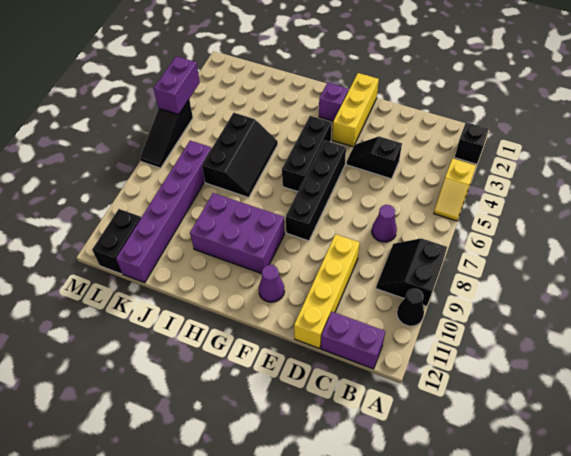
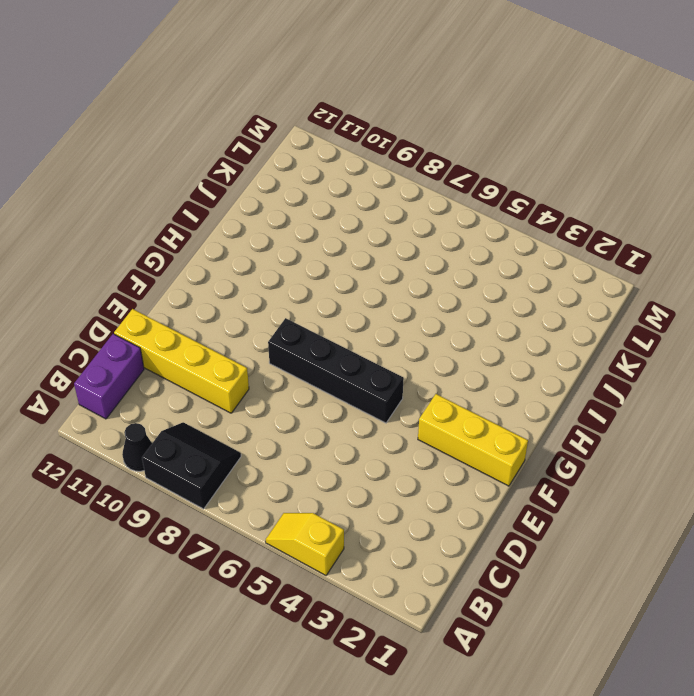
none -> black brick A2 level 1
none -> purple cone C7 level 1
none -> black slope D4:E4 level 1 top D

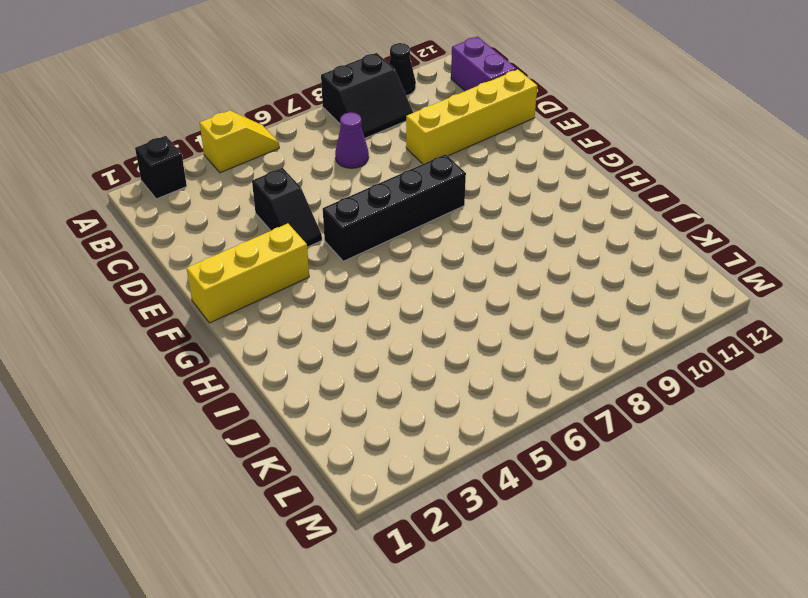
none -> purple cone F11 level 1
none -> purple brick G2 level 1
none -> black brick G4:G6 level 1

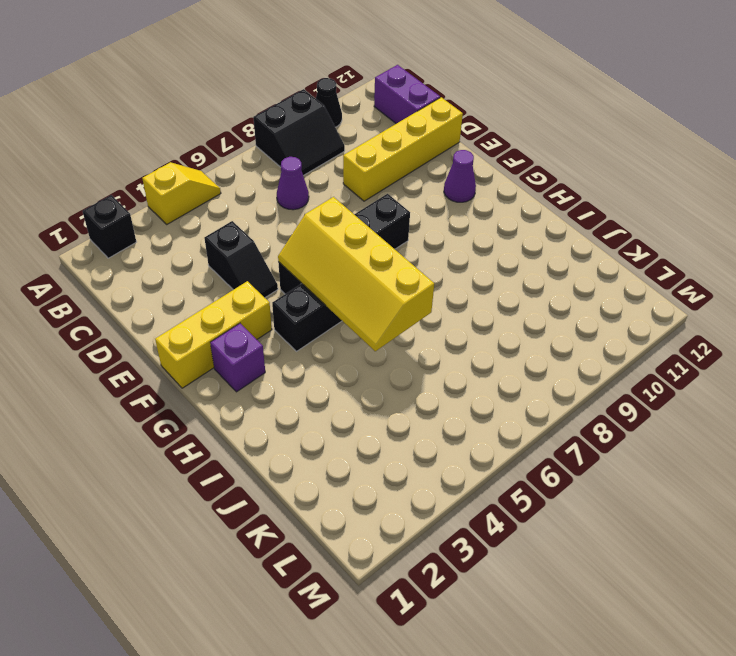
yellow slope F5:I6 level 2 top 6 -> none
none -> purple brick G9:I10 level 1
none -> black slope I5:J7 level 1 top J
none -> purple brick K7:K12 level 1

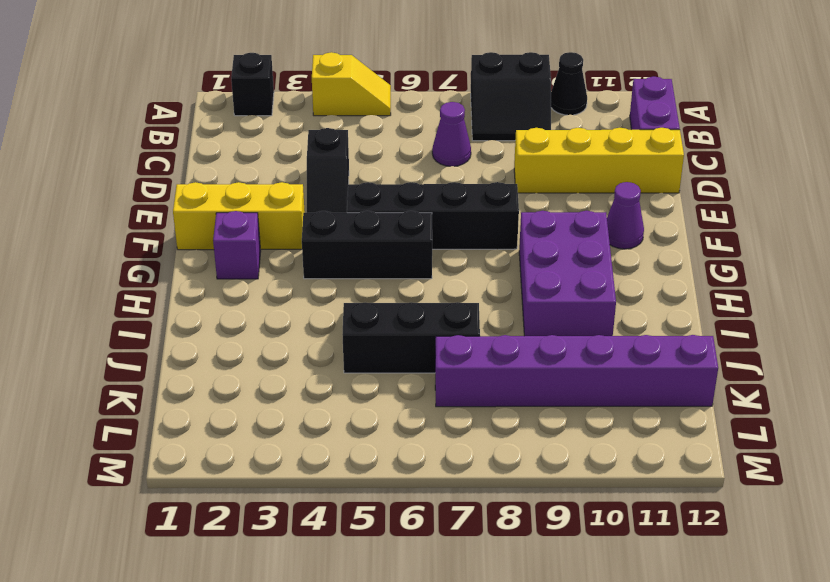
none -> black brick L11:L12 level 1
none -> black slope M5:M7 level 1 top 5
none -> purple brick M4:M5 level 2

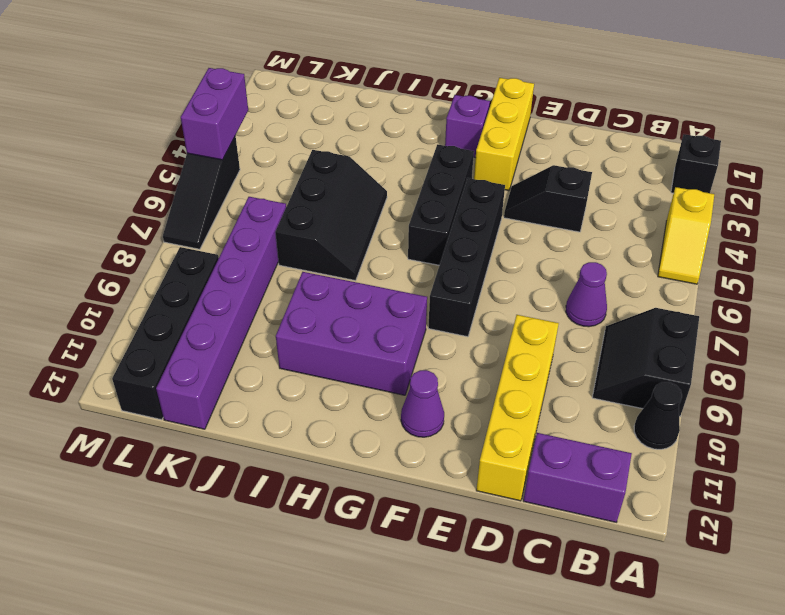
black brick L9:L12 level 1 -> black brick L11:L12 level 1

